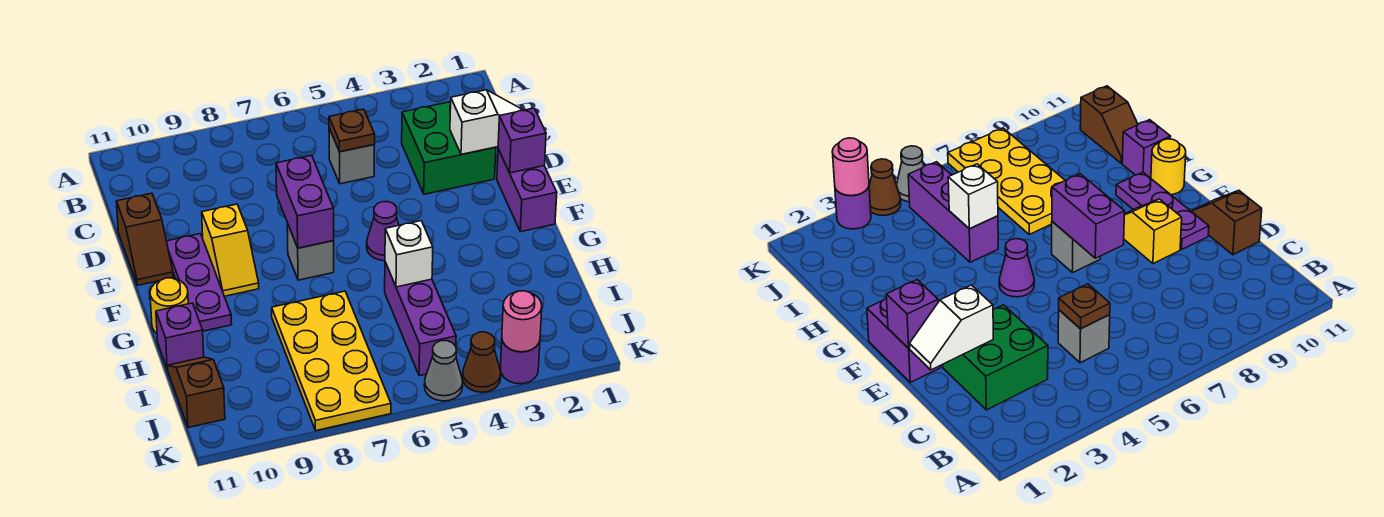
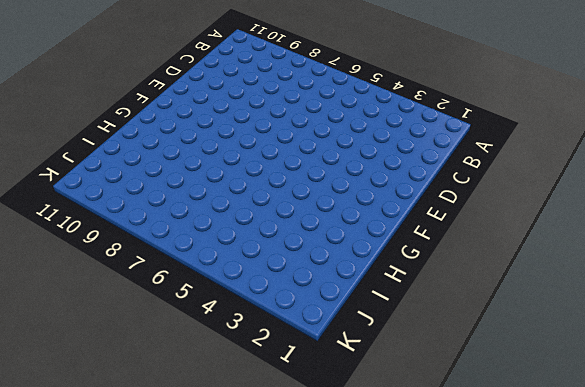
none -> green brick C2:D3 level 1
none -> grey brick C5 level 1
none -> brown slope D11:E11 level 1 top D

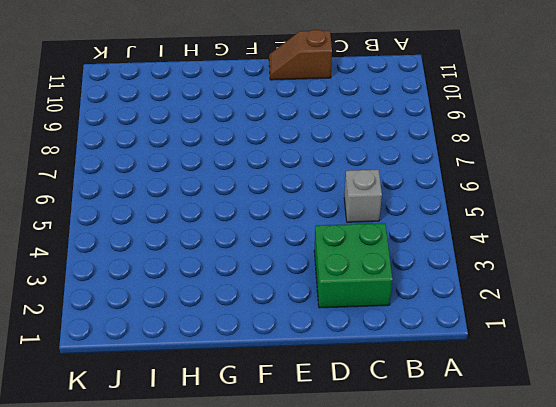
none -> purple brick E1:F1 level 1
none -> yellow slope E9:F9 level 1 top E
none -> purple plate E10:G10 level 1

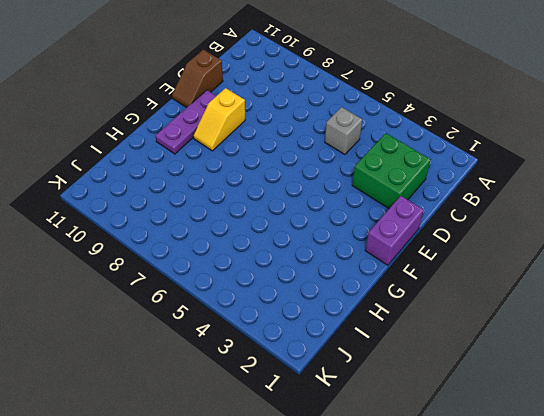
none -> purple cone F5 level 1
none -> grey brick F7 level 1
none -> yellow round brick G11 level 1

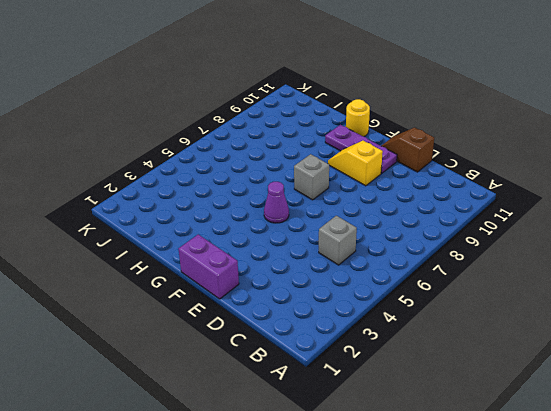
none -> green brick C2:D3 level 1
none -> purple brick H5:J5 level 1
none -> yellow plate H7:K8 level 1

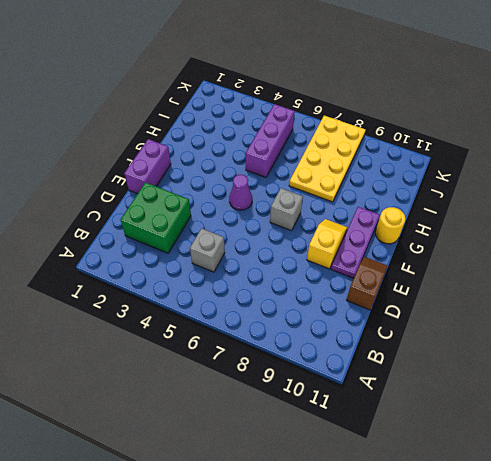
none -> purple brick H11 level 1
none -> brown slope I11:J11 level 1 top J
none -> purple round brick K3 level 1

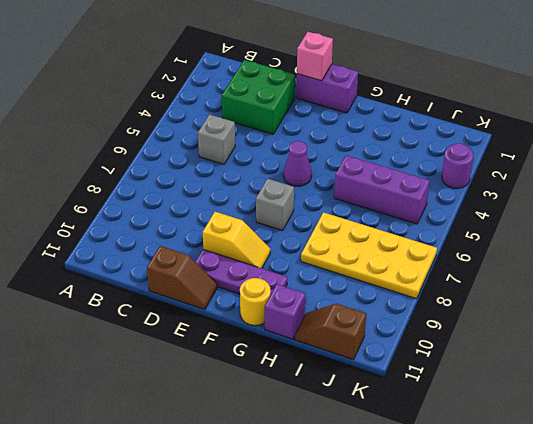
pink brick E1 level 2 -> purple brick E1 level 2
none -> brown cone K4 level 1
none -> grey cone K5 level 1
none -> brown plate C5 level 2

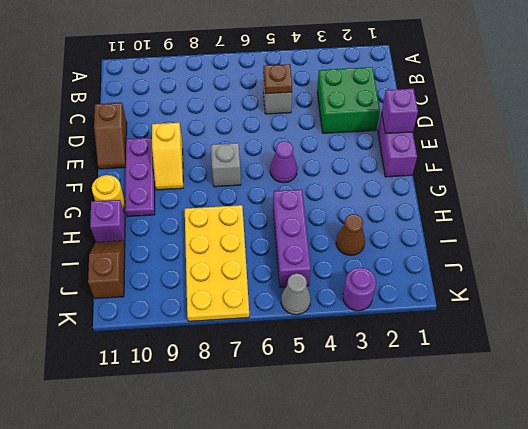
brown cone I3 level 1 -> brown cone K4 level 1
none -> white slope D1:D2 level 2 top 2
none -> purple brick E7:F7 level 2
none -> white brick H5 level 2

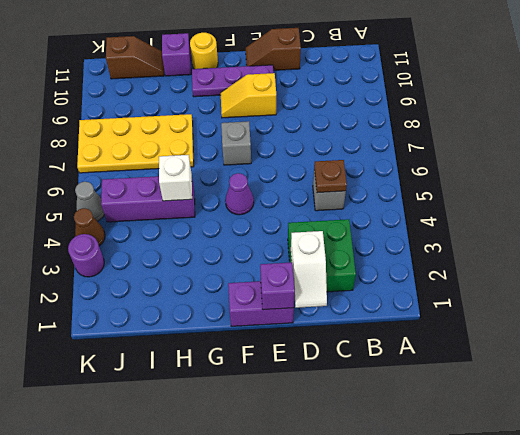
none -> purple brick E7:F7 level 2
none -> pink round brick K3 level 2

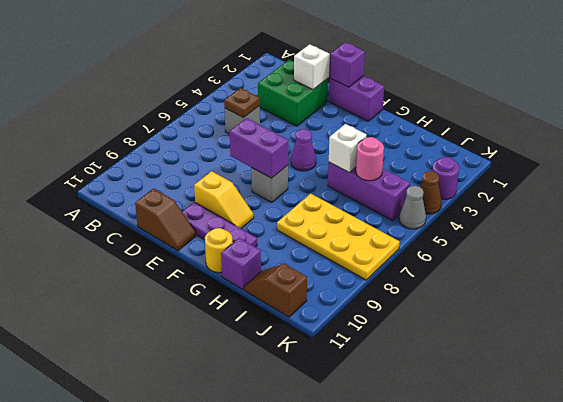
pink round brick I5 level 2 -> pink round brick K3 level 2

